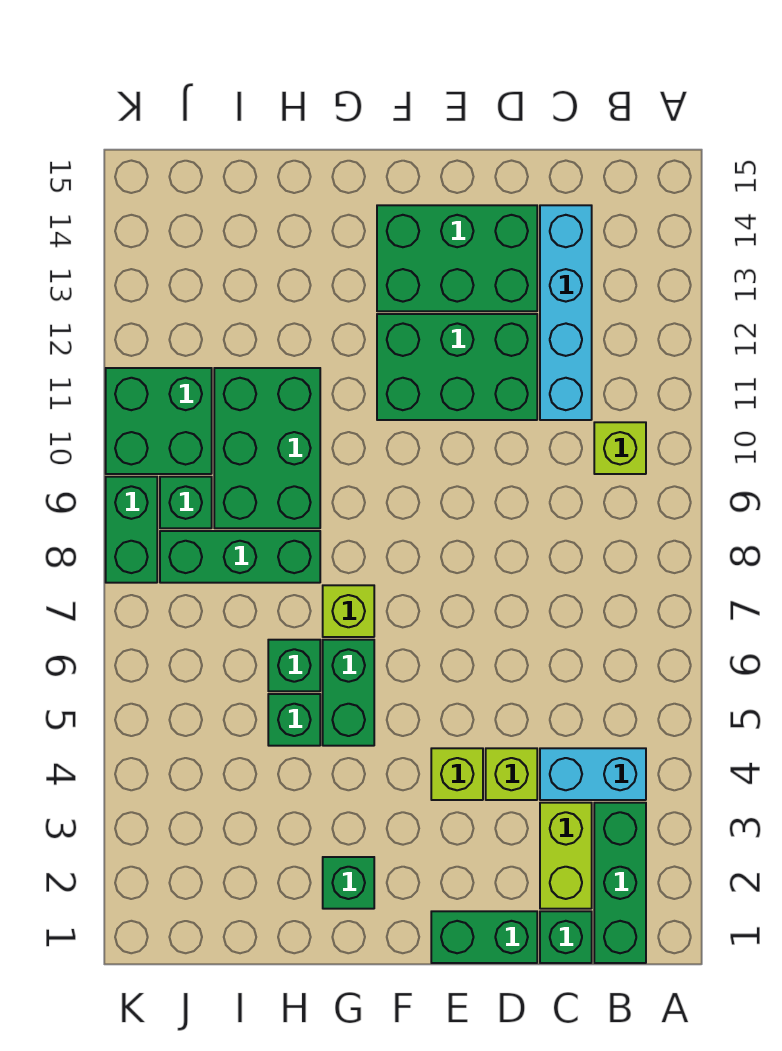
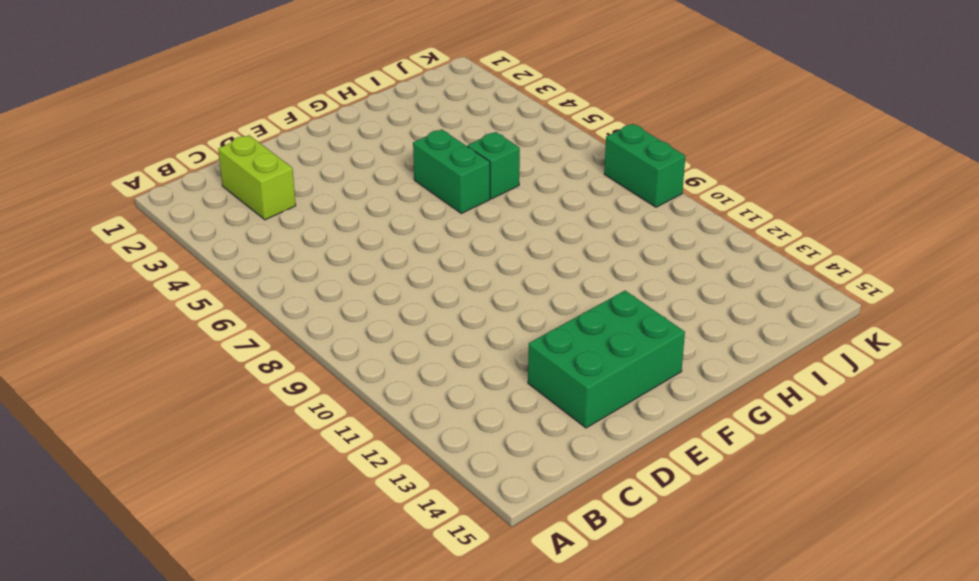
none -> green brick B1:B3 level 1
none -> cyan brick B4:C4 level 1
none -> lime brick B10 level 1

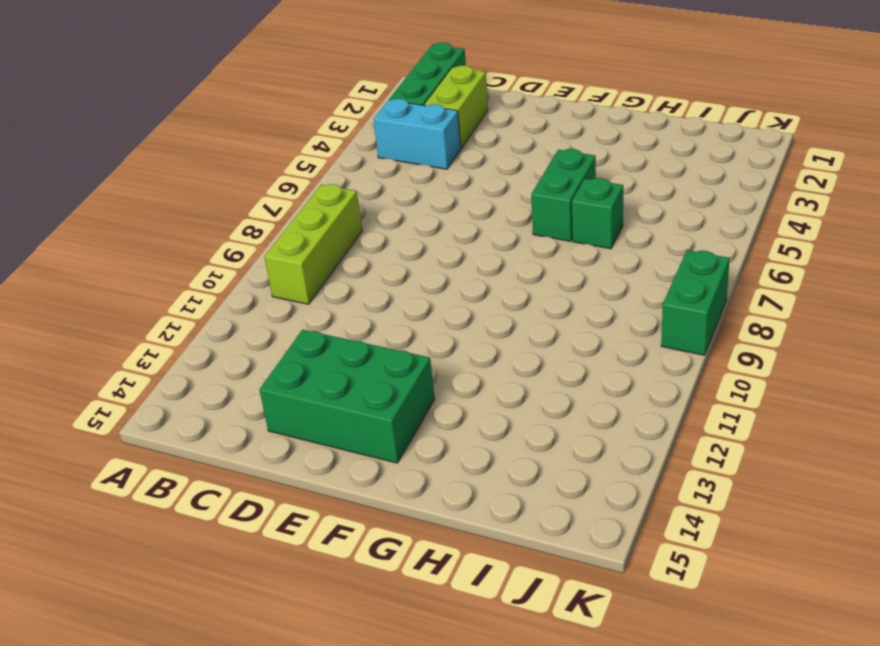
lime brick B8:B10 level 1 -> lime brick B10 level 1
none -> green brick C1 level 1
none -> cyan brick C11:C14 level 1
none -> green brick D1:E1 level 1

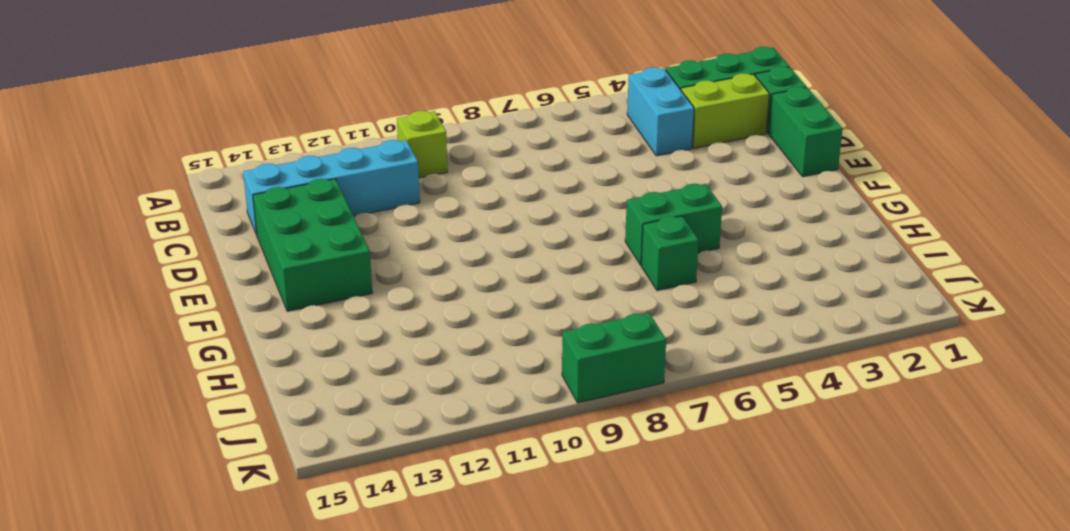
none -> lime brick D4 level 1
none -> green brick D11:F12 level 1
none -> lime brick E4 level 1

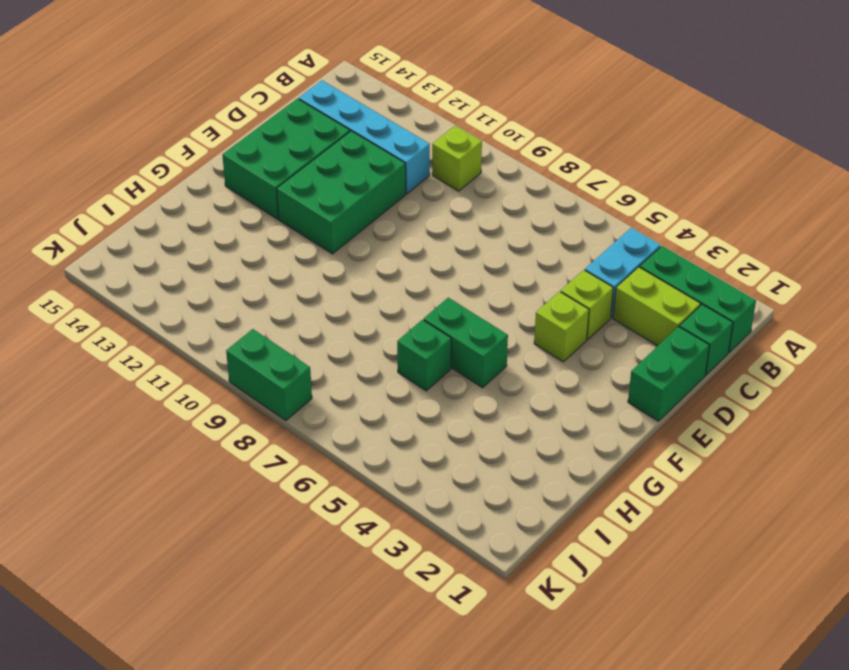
none -> green brick G2 level 1
none -> lime brick G7 level 1
none -> green brick H5 level 1

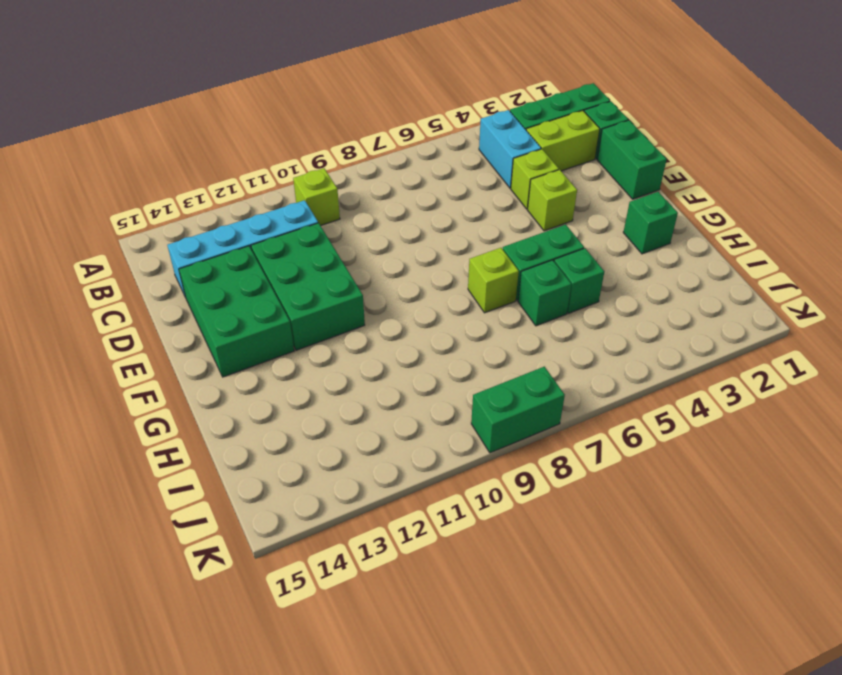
none -> green brick H8:J8 level 1
none -> green brick H9:I11 level 1
none -> green brick J9 level 1

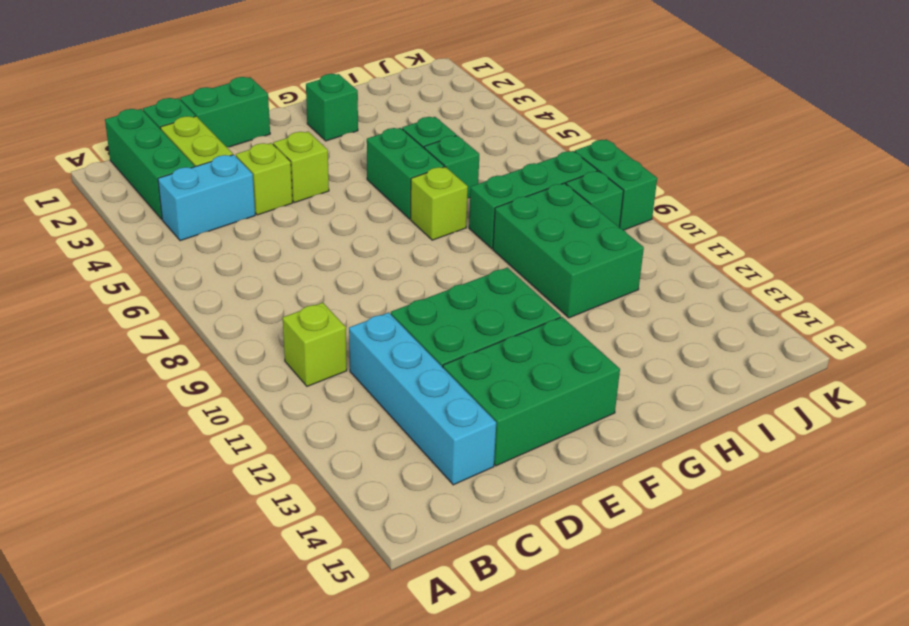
none -> green brick J10:K11 level 1

